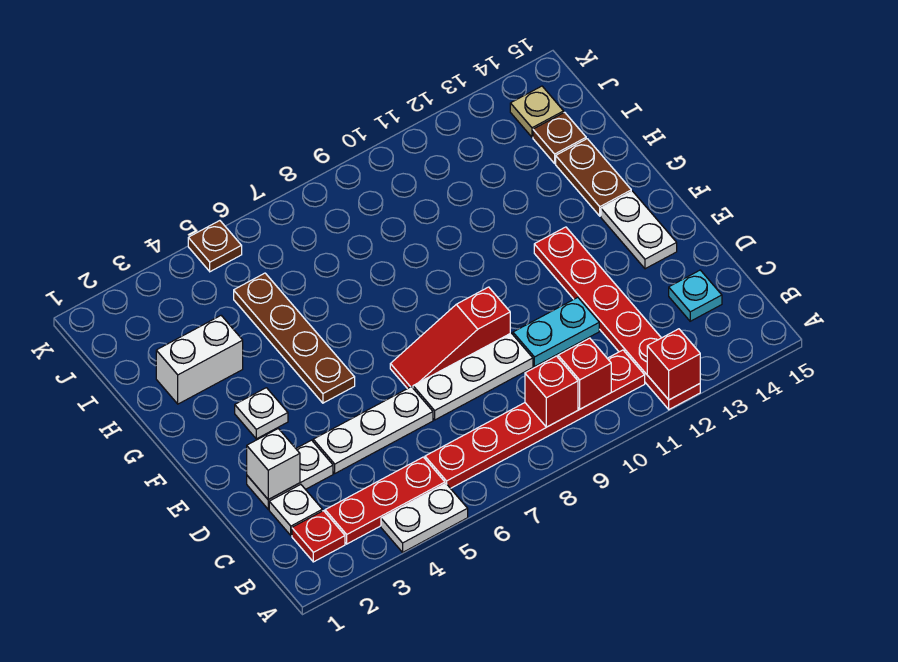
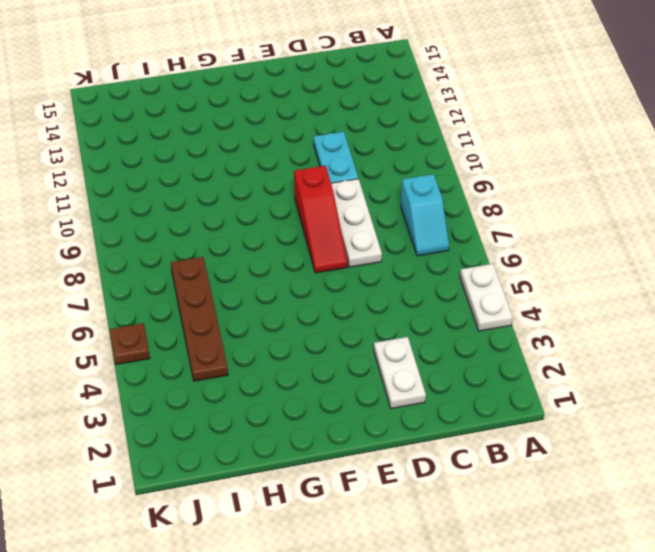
cyan slope B7:B8 level 1 top 8 -> red plate B6:B11 level 1
brown plate I4:I7 level 1 -> brown plate F5:I5 level 1
none -> red plate A12:F12 level 1
none -> red plate B2 level 1
none -> red plate B3:B5 level 1

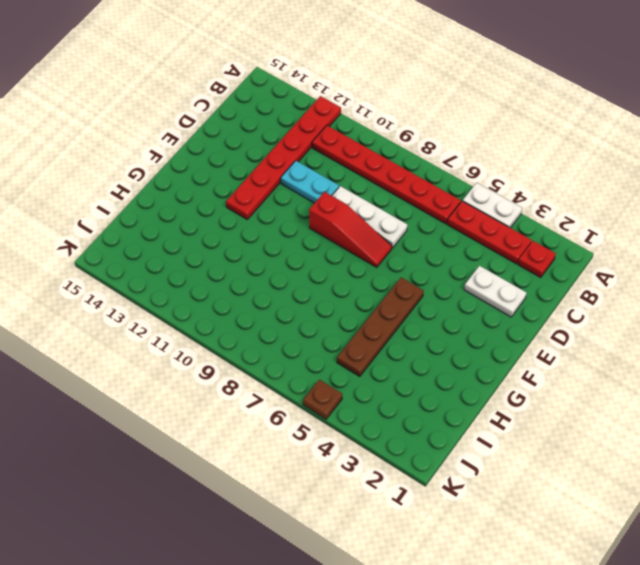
none -> white plate C2 level 1
none -> cyan plate C14 level 1
none -> white plate D4:D6 level 1

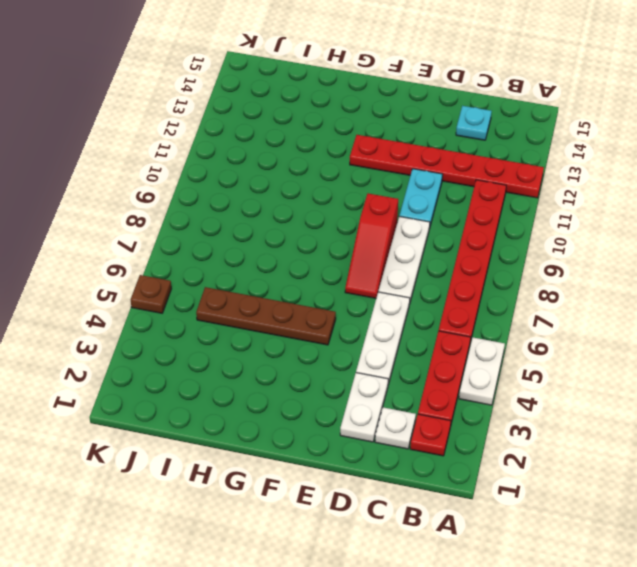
none -> white plate E14:F14 level 1
none -> white plate F3 level 1
none -> brown plate G14:H14 level 1

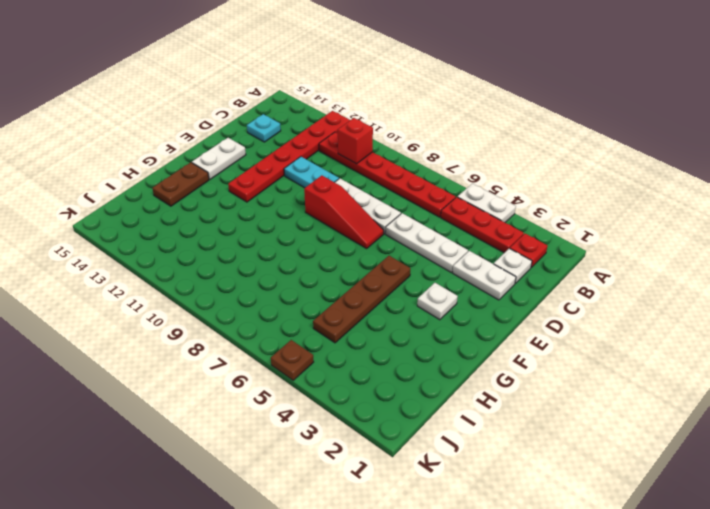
none -> white brick H2:H3 level 1
none -> brown plate I14 level 1
none -> tan plate J14 level 1

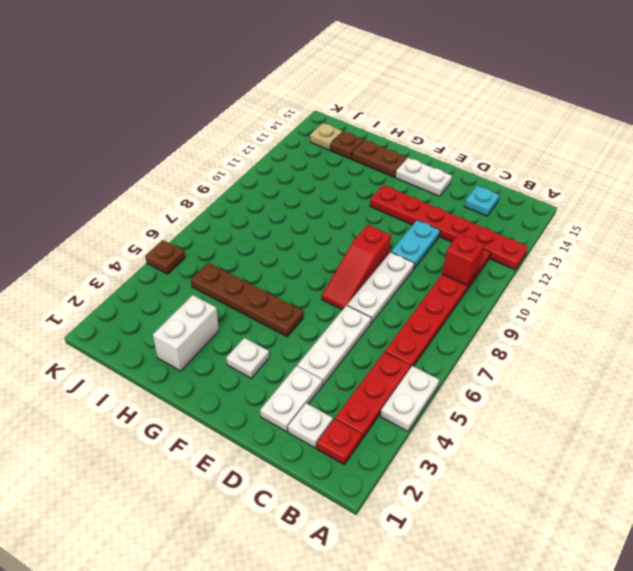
none -> red brick A12 level 2
none -> red brick B9 level 2
none -> white brick D2 level 2

